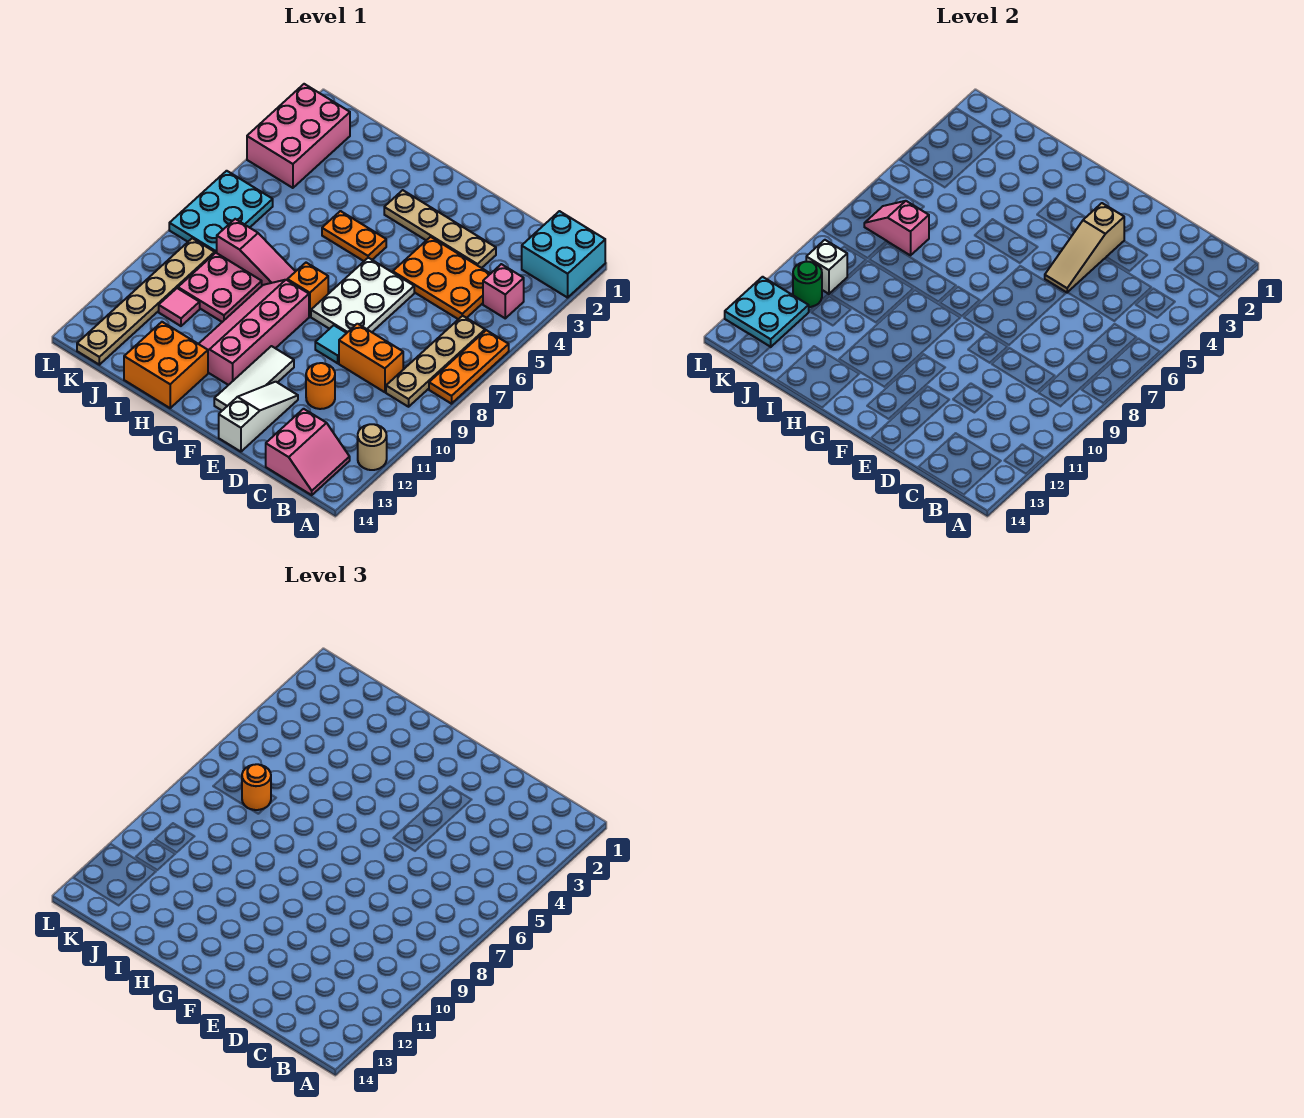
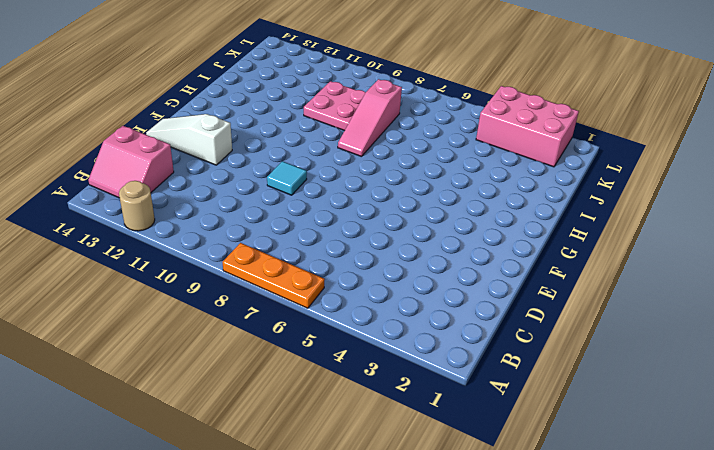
white slope E12:E14 level 1 top 12 -> white slope E12:E14 level 1 top 14
none -> cyan brick A1:B2 level 1
none -> pink brick B4 level 1
none -> tan plate B6:B9 level 1
none -> orange plate C4:E5 level 1

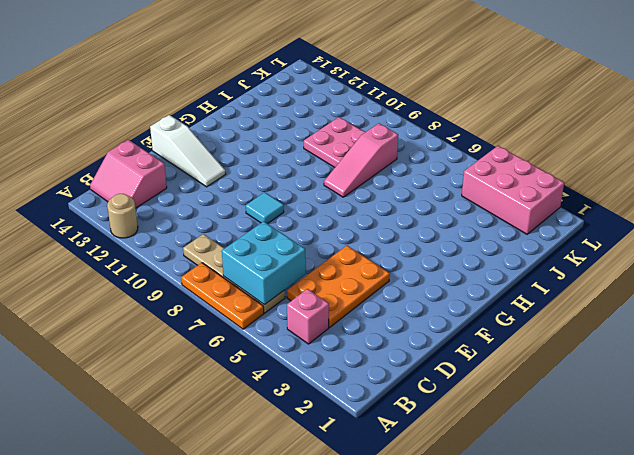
cyan brick B6:C7 level 2 -> cyan brick A1:B2 level 1
none -> orange brick C9:D9 level 1
none -> tan plate D3:G3 level 1
none -> orange round brick D11 level 1
none -> white plate E6:F8 level 1

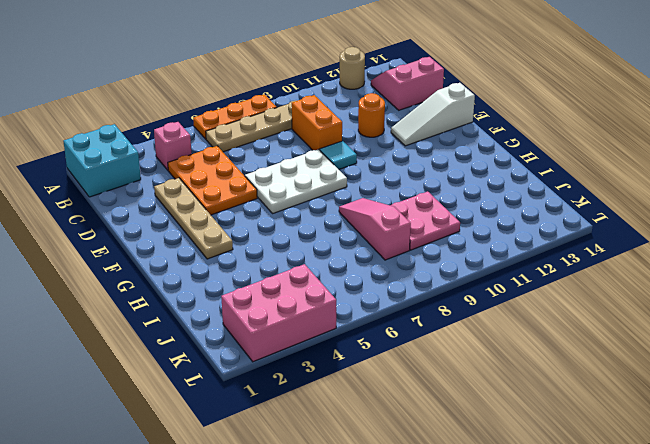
none -> white tile F11:F13 level 1
none -> orange plate G5:H5 level 1
none -> orange brick G8 level 1
none -> pink slope G9:H12 level 1 top G

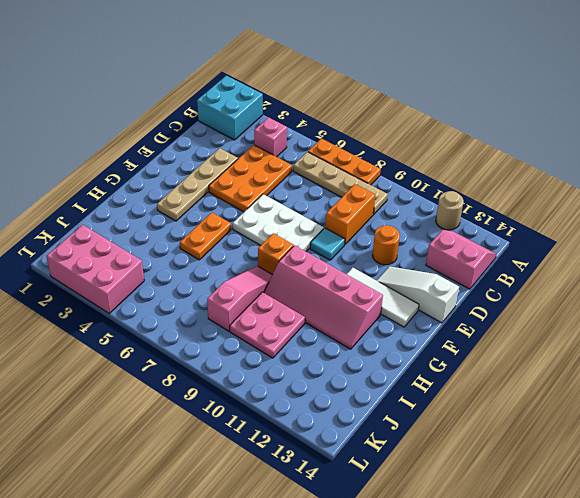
none -> orange brick H13:I14 level 1
none -> pink tile J11 level 1
none -> cyan plate K6:L8 level 1
none -> tan plate K9:K14 level 1

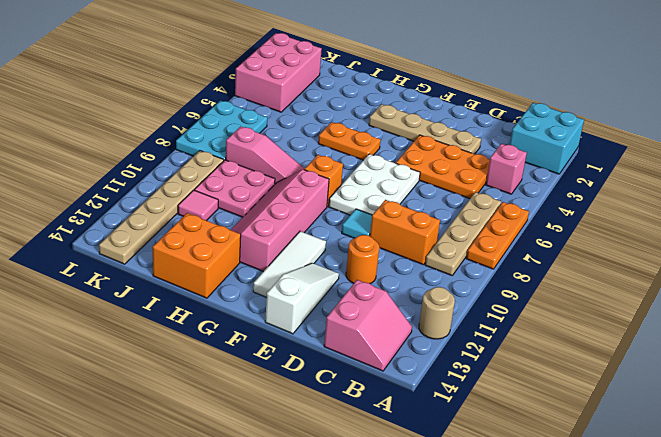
none -> tan slope E3:E5 level 2 top 3
none -> pink slope J7:K7 level 2 top J
none -> white brick K10 level 2
none -> green round brick K11 level 2

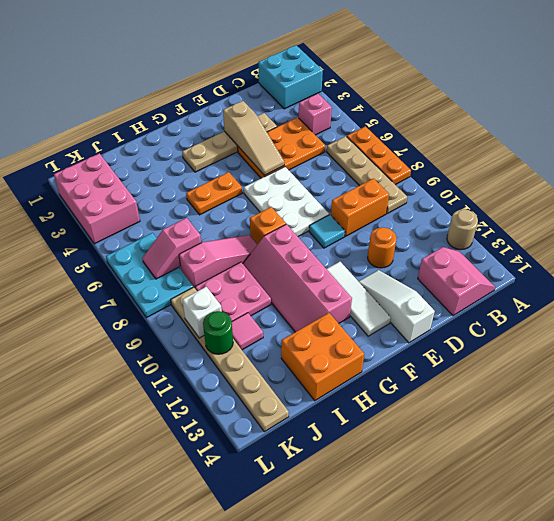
none -> cyan plate K12:L13 level 2
none -> orange round brick J7 level 3

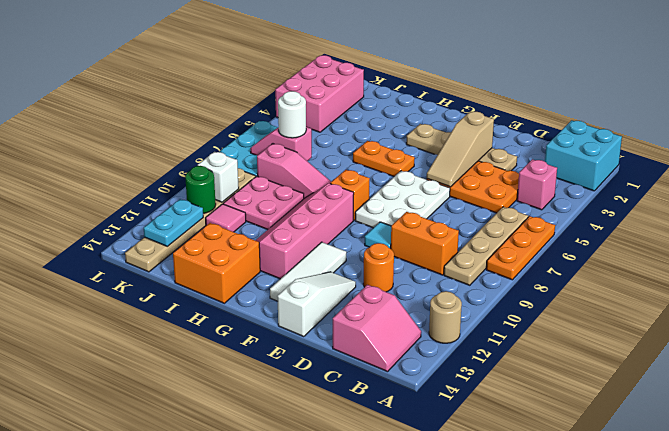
white round brick J7 level 3 -> orange round brick J7 level 3
cyan plate K12:K13 level 2 -> cyan plate K12:L13 level 2

